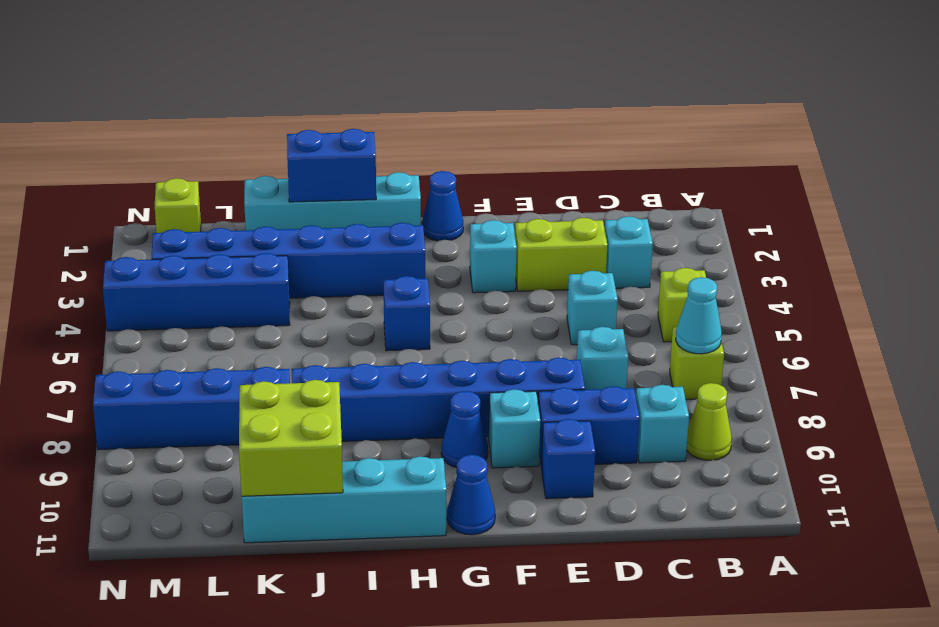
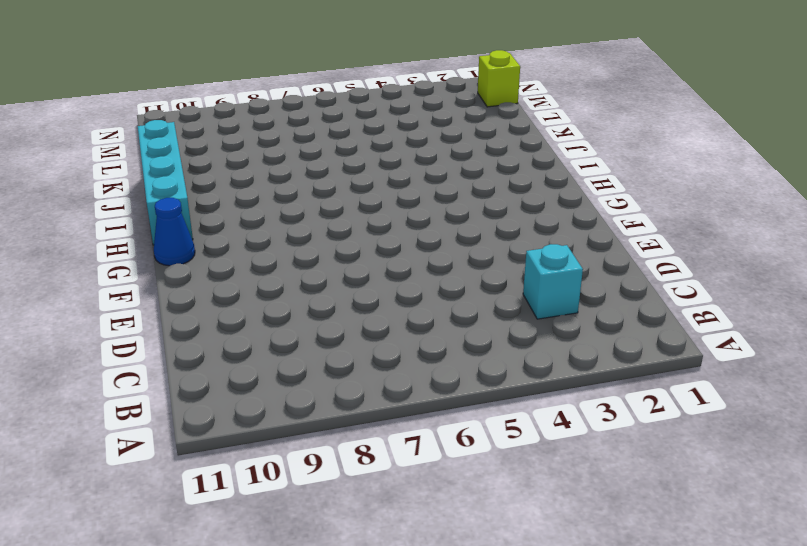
none -> lime brick B5 level 1
none -> lime brick B7 level 1
none -> lime cone B9 level 1

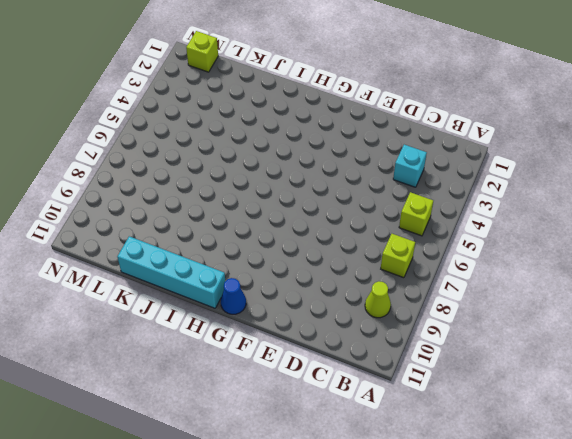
none -> cyan brick C9 level 1
none -> lime brick D3:E3 level 1
none -> cyan brick D5 level 1

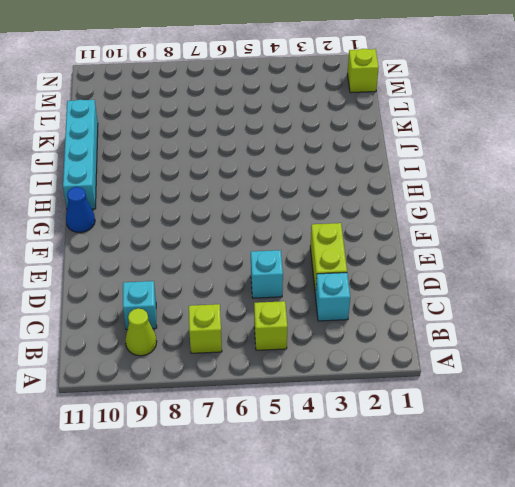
none -> cyan brick D7 level 1
none -> blue brick D9:E9 level 1
none -> blue brick E8:J8 level 1

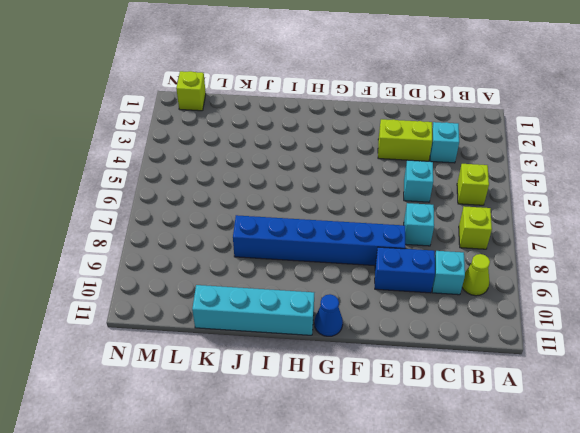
none -> blue brick E10 level 1
none -> cyan brick F3 level 1
none -> cyan brick F9 level 1

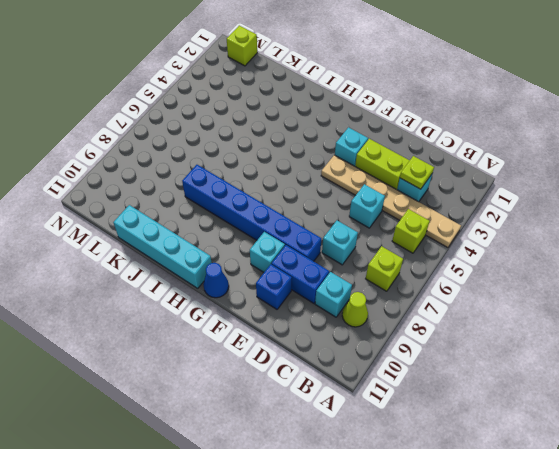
tan plate A4:F4 level 1 -> none
lime plate C3 level 2 -> none
none -> blue cone G1 level 1
none -> blue cone G9 level 1
none -> cyan brick H1:K1 level 1

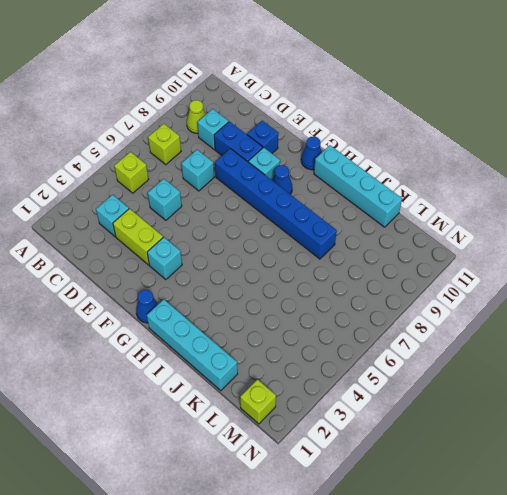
none -> blue brick H3:M3 level 1
none -> blue brick H5 level 1
none -> blue brick K4:N4 level 1

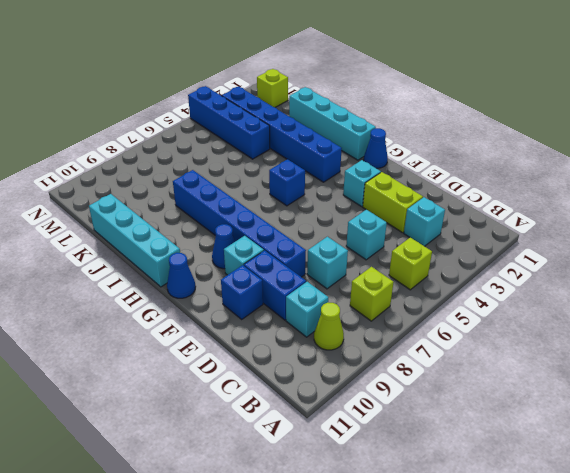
none -> blue brick K8:N8 level 1
none -> cyan cone B7 level 2
none -> blue brick I1:J1 level 2

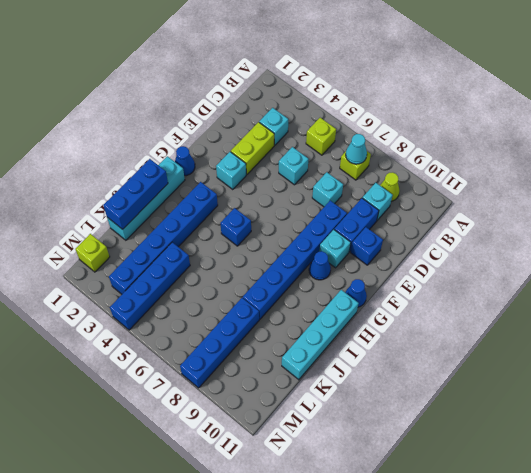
blue brick I1:K1 level 2 -> blue brick I1:J1 level 2
none -> lime brick J10:K11 level 2

